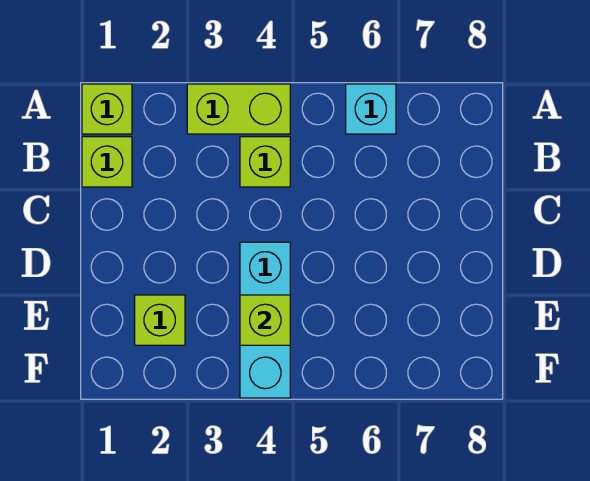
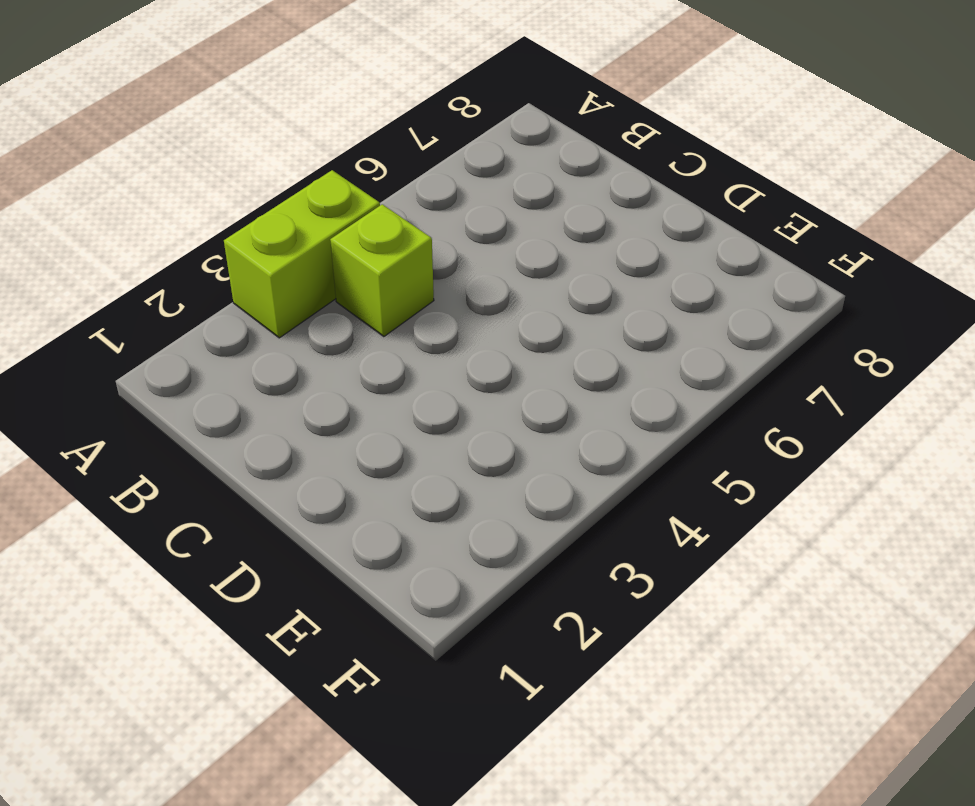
none -> lime brick A1 level 1
none -> cyan brick A6 level 1

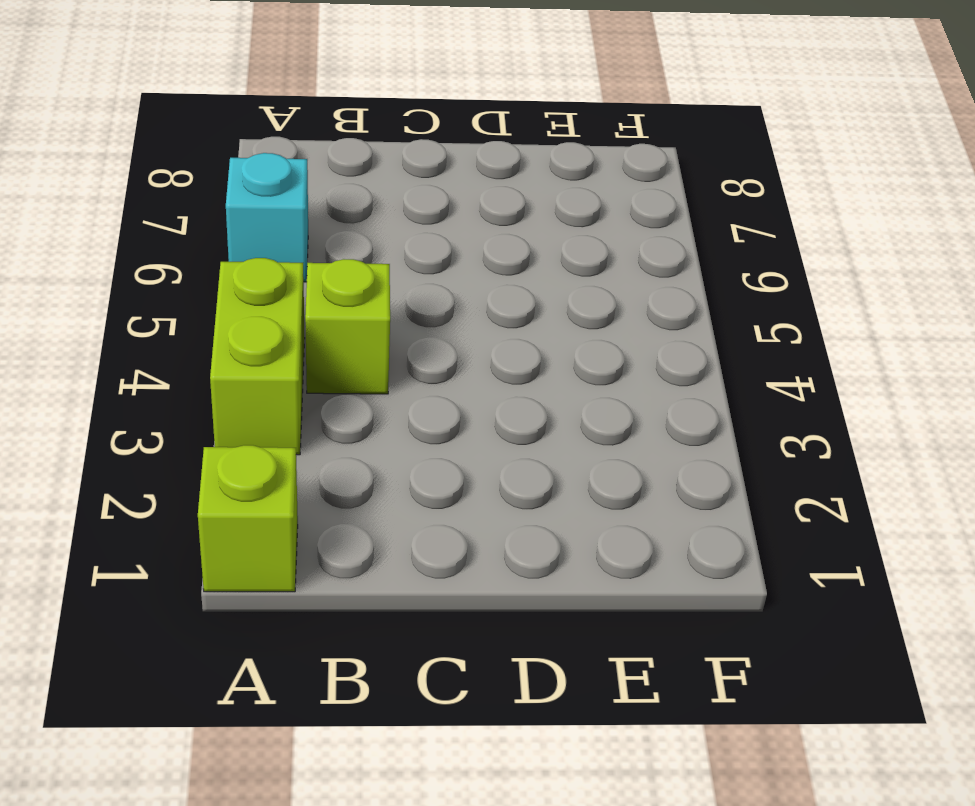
none -> lime brick B1 level 1
none -> cyan brick D4:F4 level 1

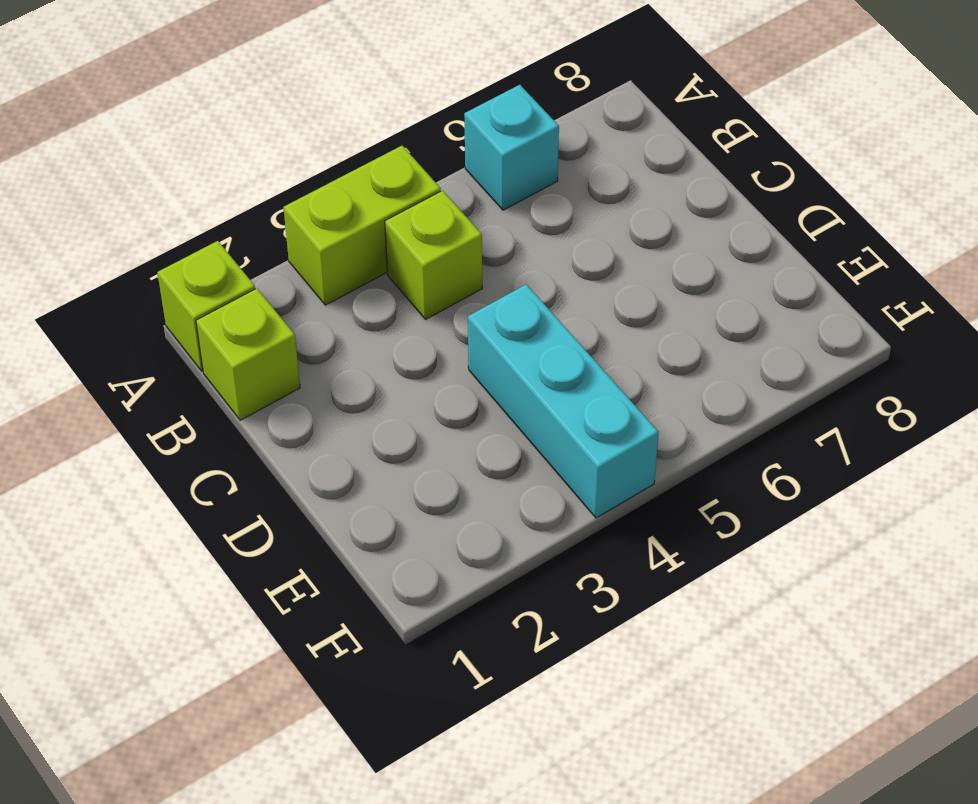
none -> lime brick E2 level 1
none -> lime brick E4 level 2

